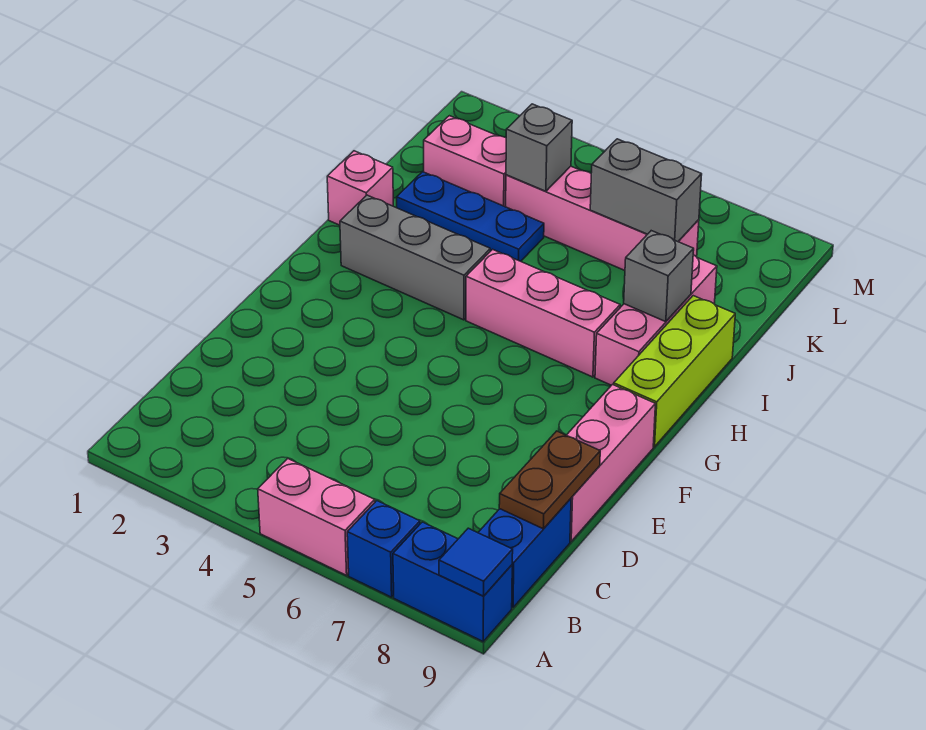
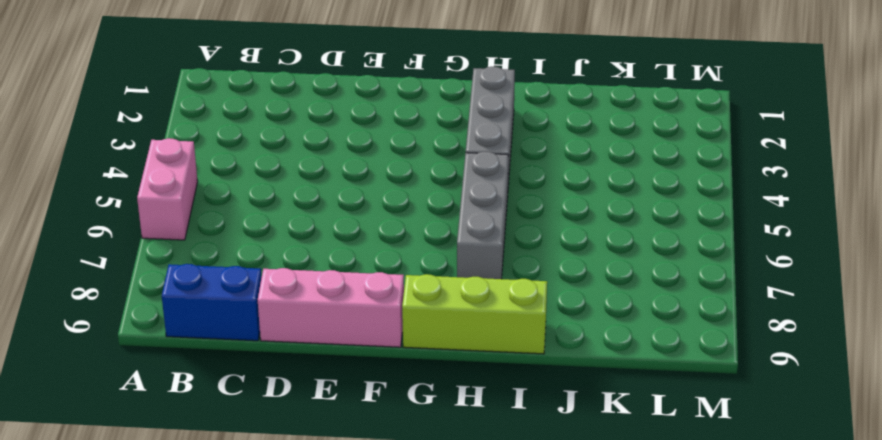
grey brick H5:H7 level 1 -> pink brick H5:H7 level 1
none -> blue brick A7 level 1
none -> blue brick A8:A9 level 1
none -> pink brick H8:J8 level 1

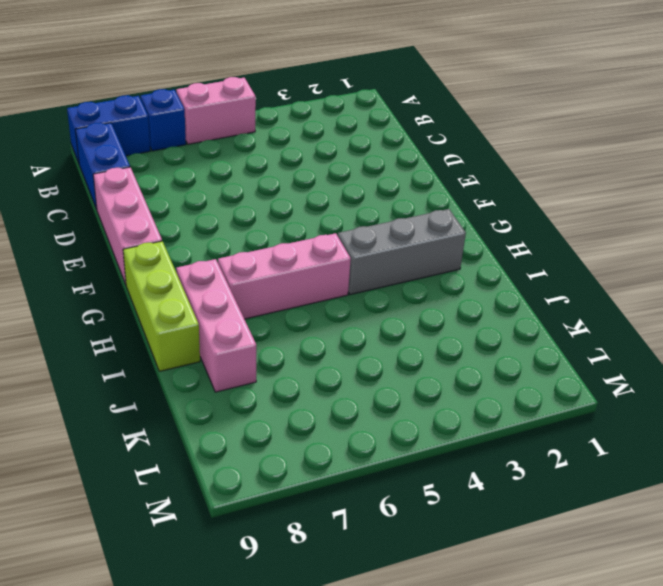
none -> pink brick I1 level 1
none -> blue plate J2:J4 level 1
none -> pink brick K2:K3 level 1

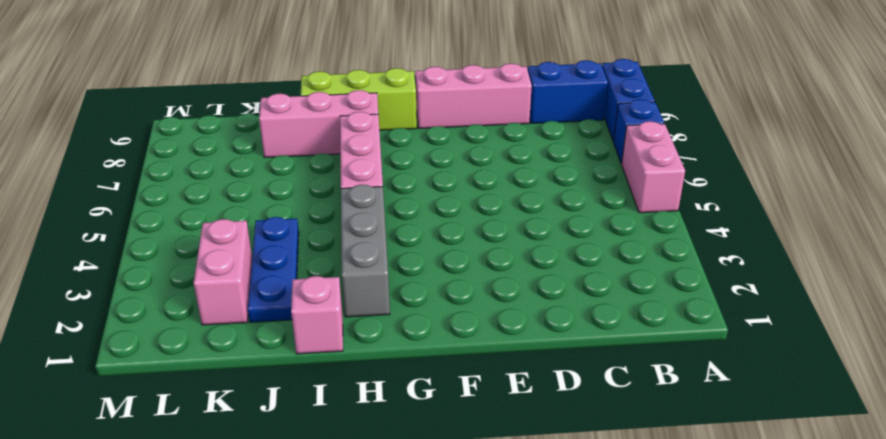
none -> pink brick K4:K7 level 1
none -> blue tile A9 level 2
none -> brown plate C9:D9 level 2

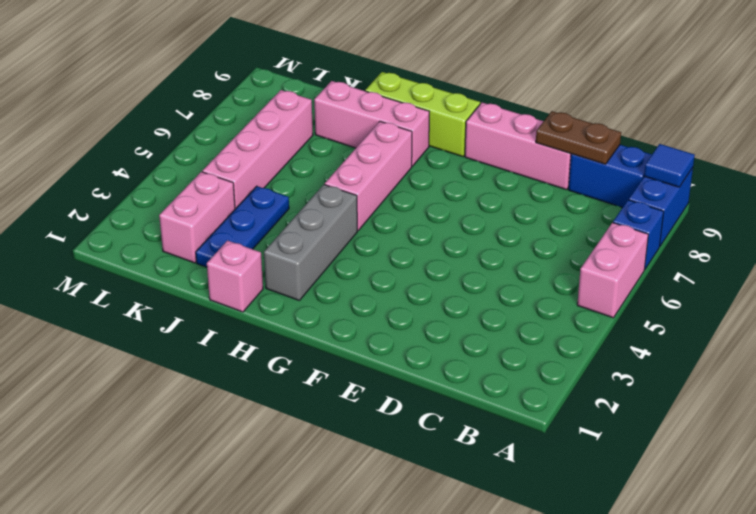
none -> grey brick I8 level 2
none -> grey brick K4 level 2
none -> grey brick K6:K7 level 2

